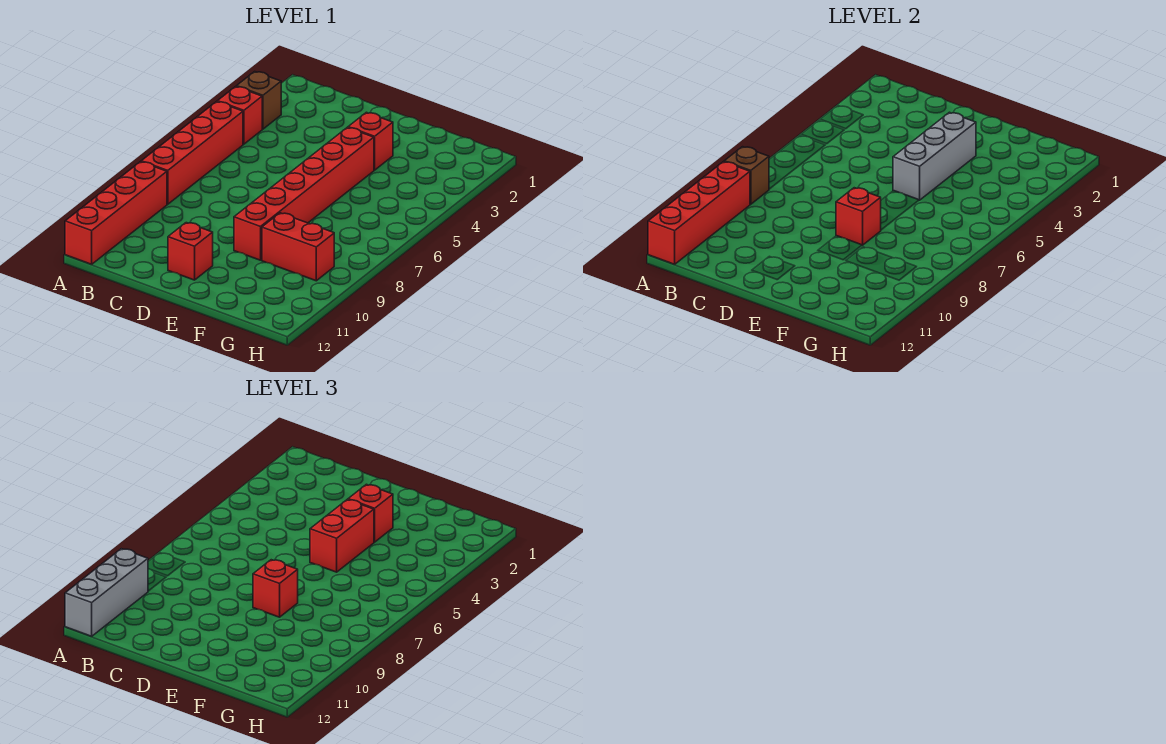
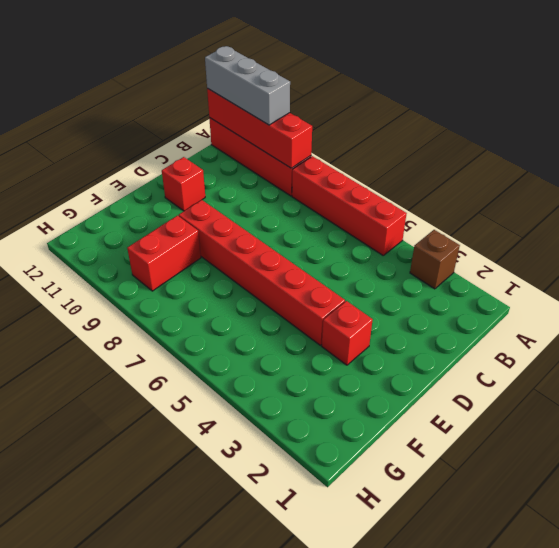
none -> red brick A4 level 1
none -> brown brick A8 level 2
none -> grey brick E3:E5 level 2

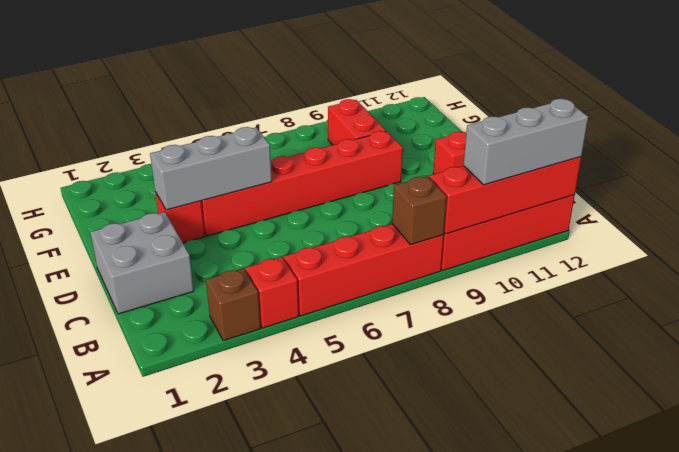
grey brick C1:D2 level 1 -> none
none -> red brick E8 level 2
none -> red brick E3 level 3
none -> red brick E4:E5 level 3

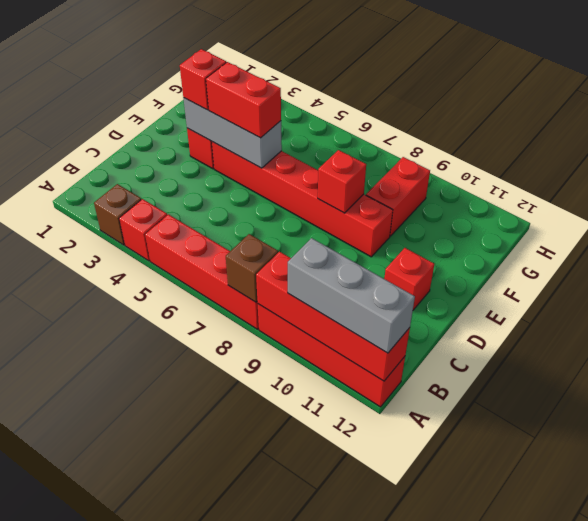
none -> red brick E8 level 3

